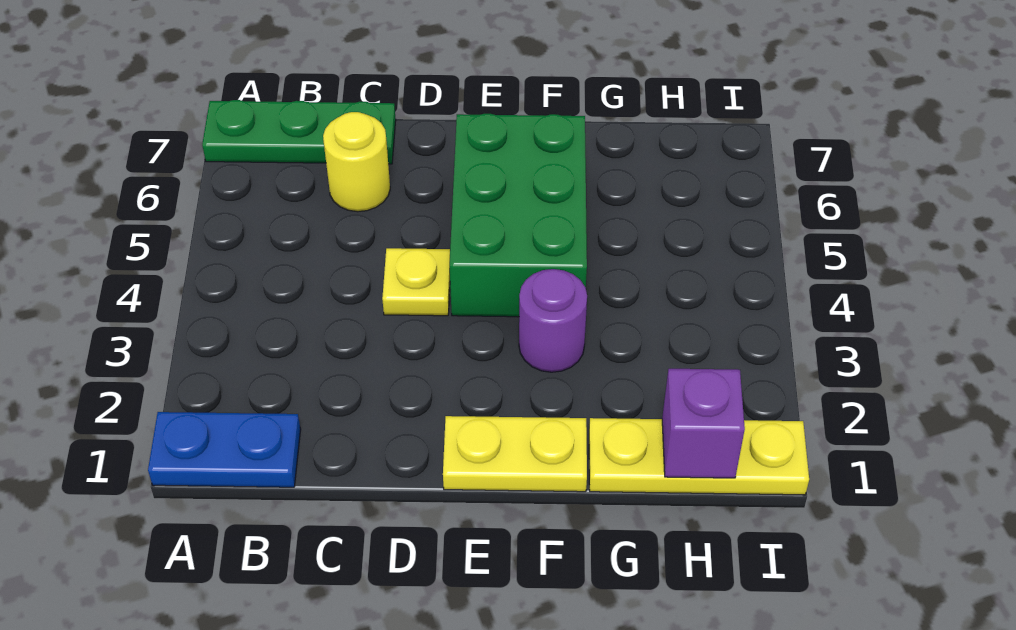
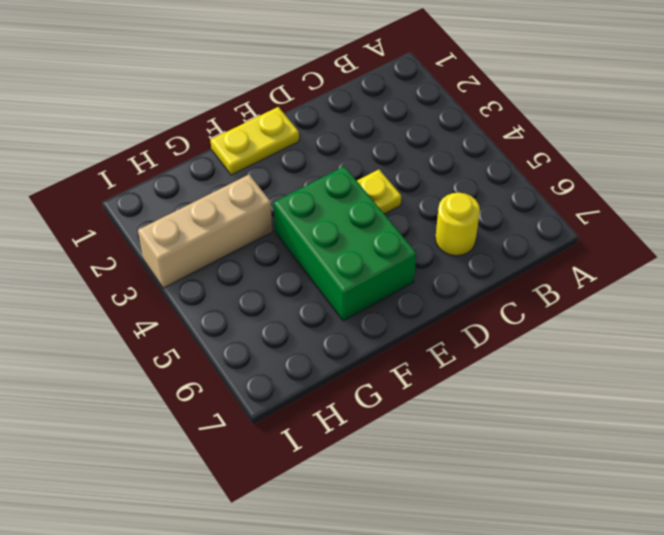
tan brick G3:I3 level 1 -> none
none -> blue plate A1:B1 level 1
none -> green plate A7:C7 level 1

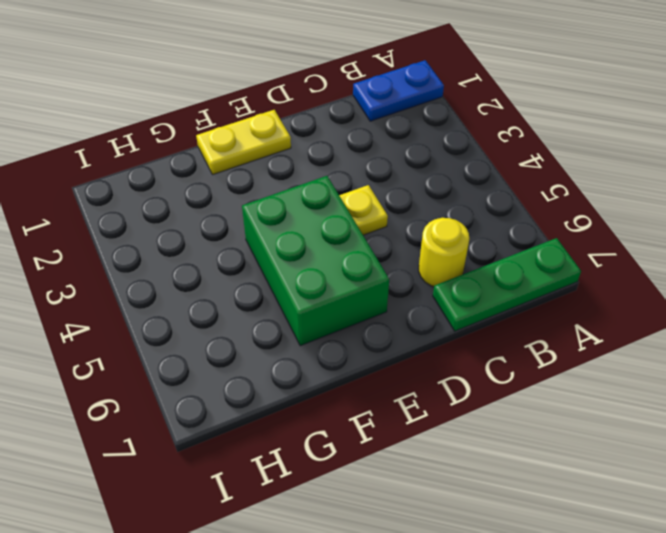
none -> purple round brick F3 level 1
none -> yellow plate G1:I1 level 1

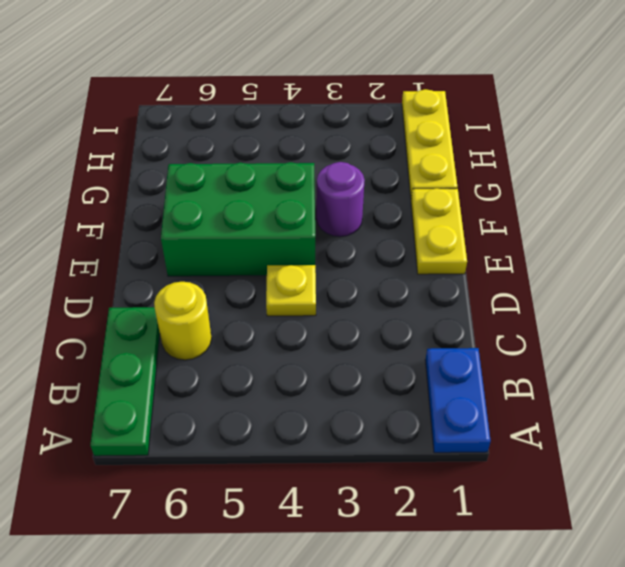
none -> purple brick H1 level 2

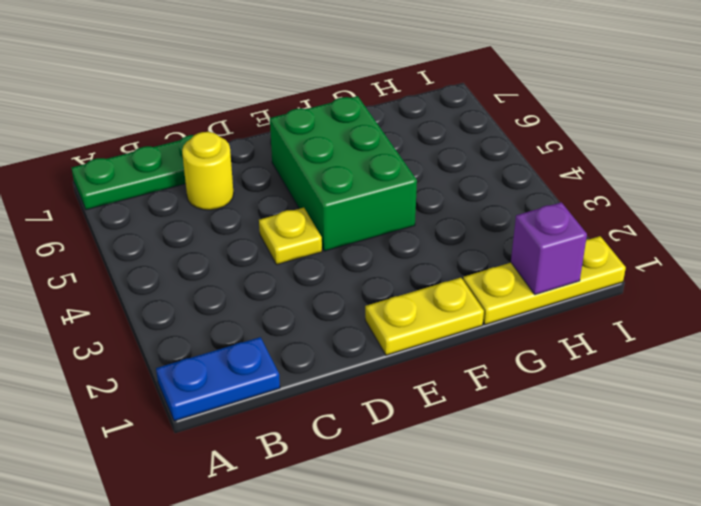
none -> purple round brick F3 level 1

